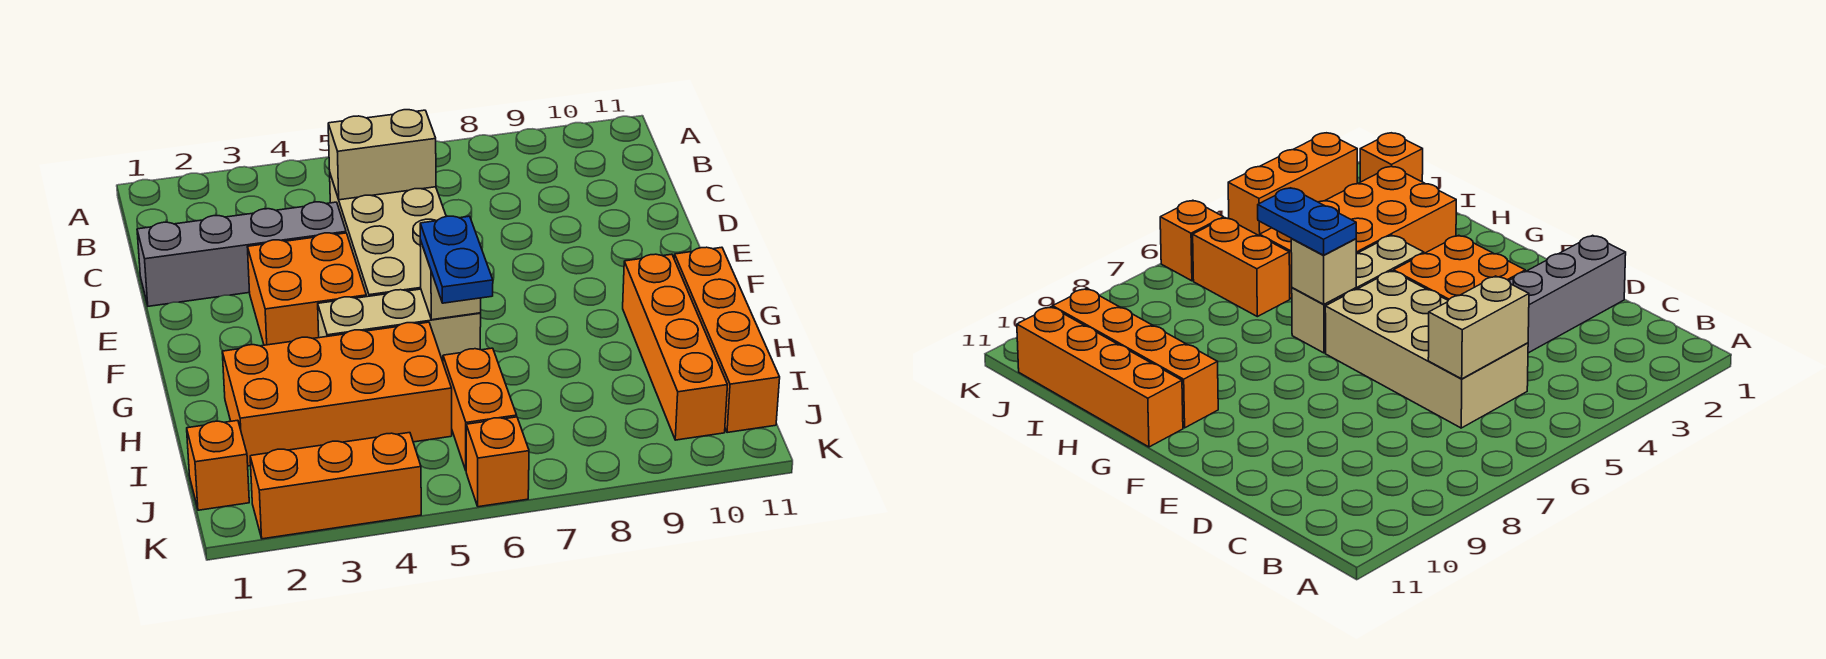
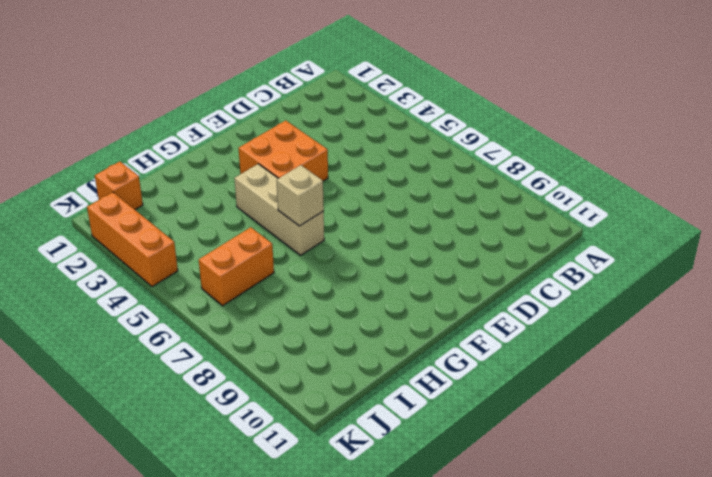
none -> tan brick C5:F6 level 1
none -> grey brick D1:D4 level 1
none -> orange brick G10:J10 level 1

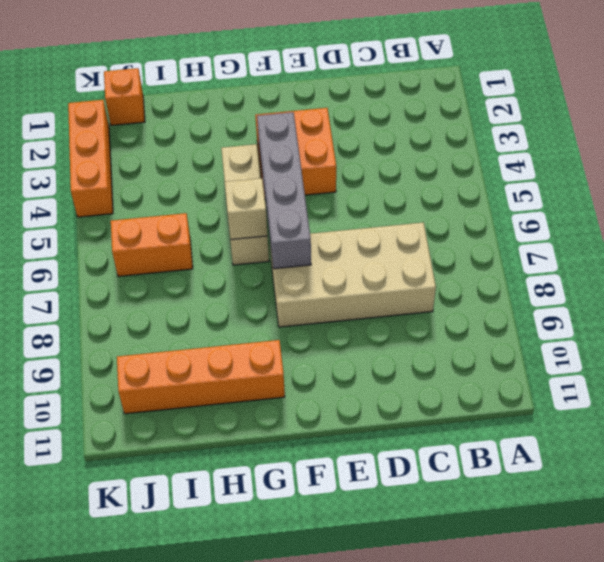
tan brick C7:F8 level 1 -> tan brick C5:F6 level 1
grey brick F4:F7 level 2 -> grey brick D1:D4 level 1
none -> orange brick G11:J11 level 1
none -> orange brick H2:I5 level 1
none -> orange brick K6 level 1

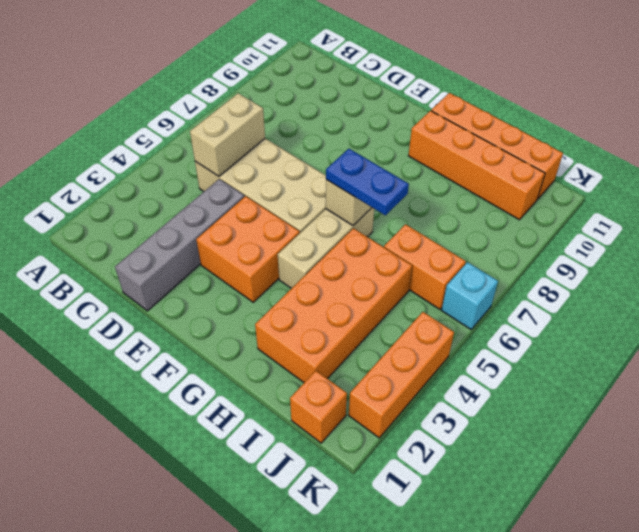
cyan brick K6 level 1 -> orange brick K6 level 1

